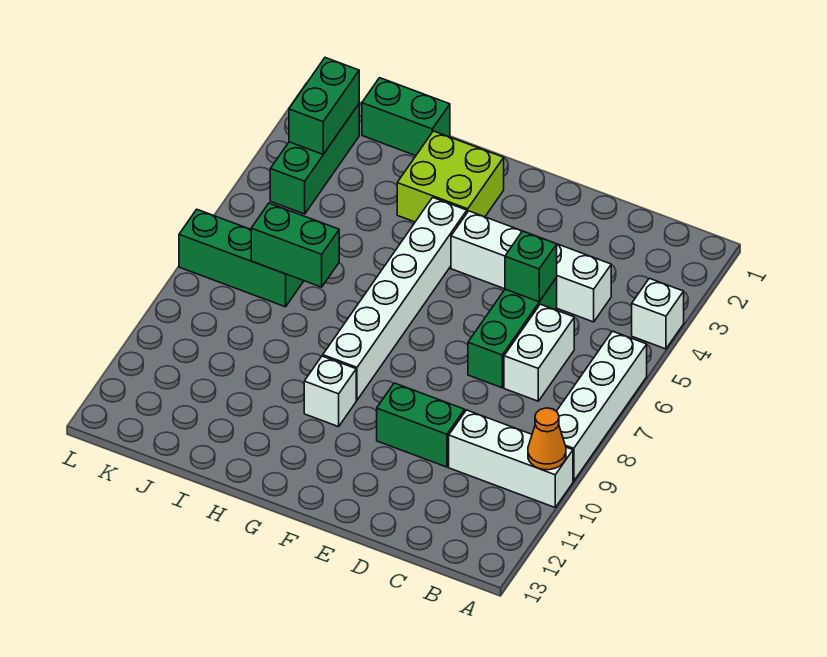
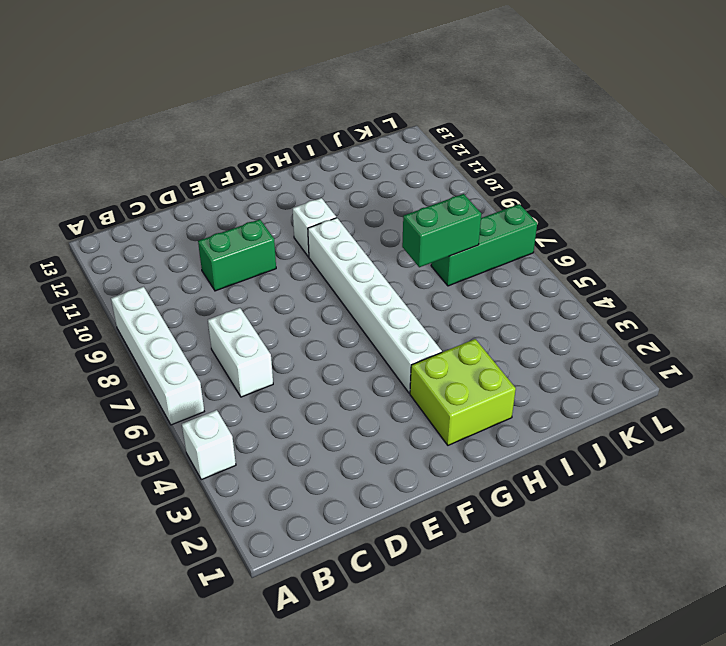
none -> white brick A10:C10 level 1
none -> white brick C4:F4 level 1
none -> green brick D5:D7 level 1

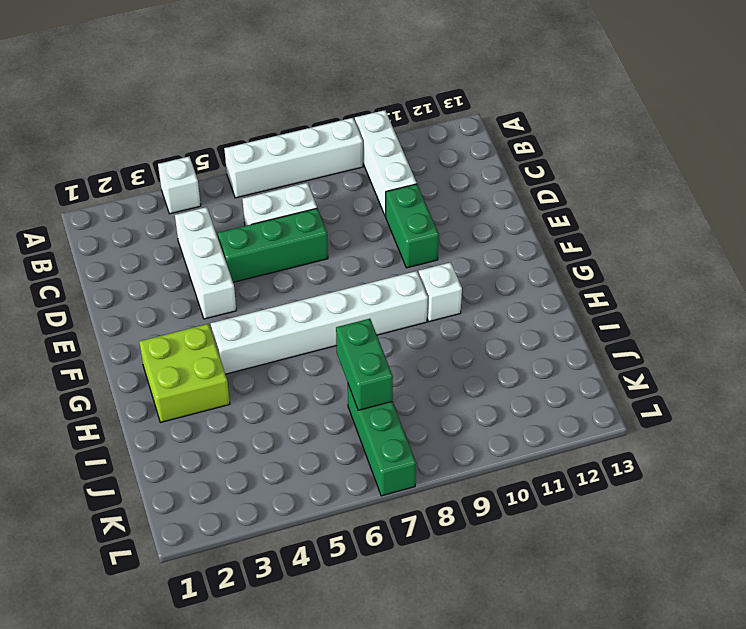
white brick C4:E4 level 1 -> white brick C4:F4 level 1
none -> green brick I1:J1 level 1
none -> green brick K2:K4 level 1
none -> orange cone A10 level 2

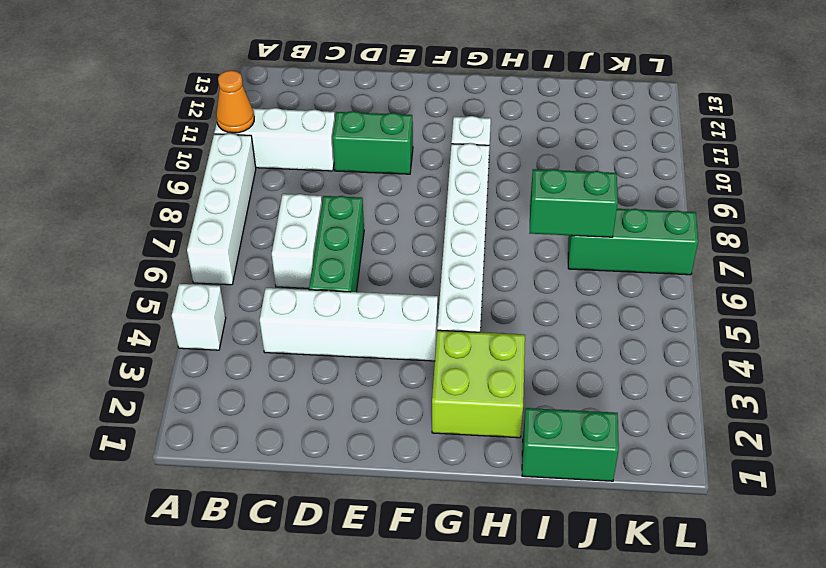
none -> green brick K2:K4 level 1
none -> green brick D5 level 2
none -> green brick K2:K3 level 2

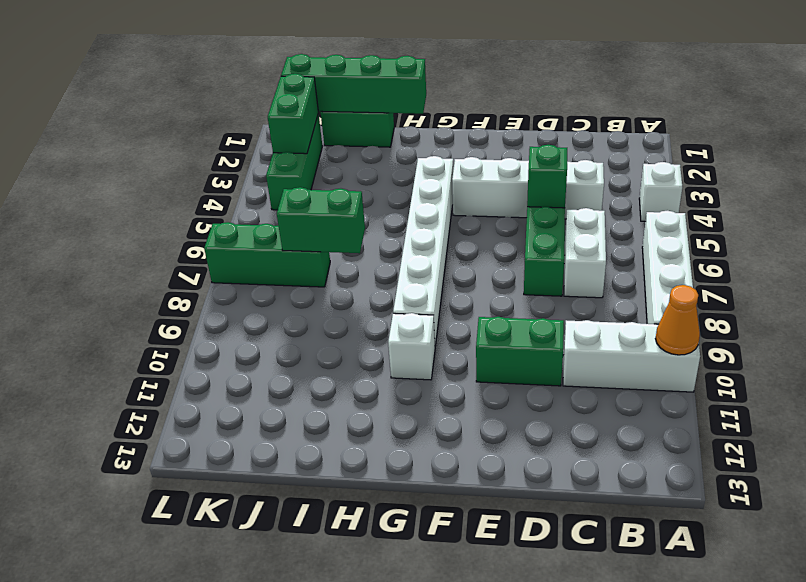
green brick H1:K1 level 2 -> none
none -> lime brick G2:H3 level 1

